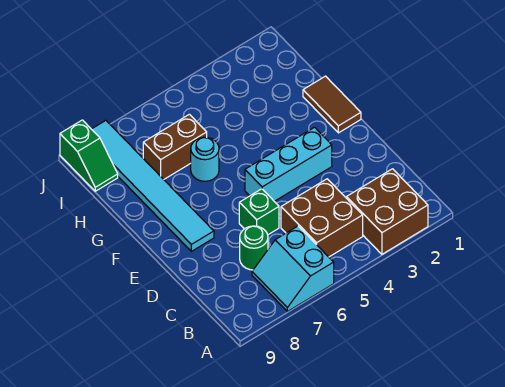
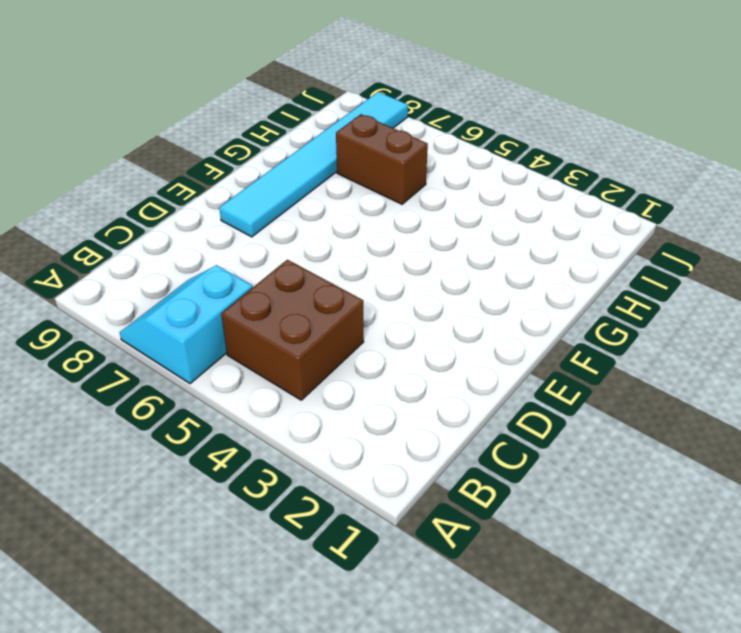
none -> brown brick A2:B3 level 1
none -> green round brick C7 level 1

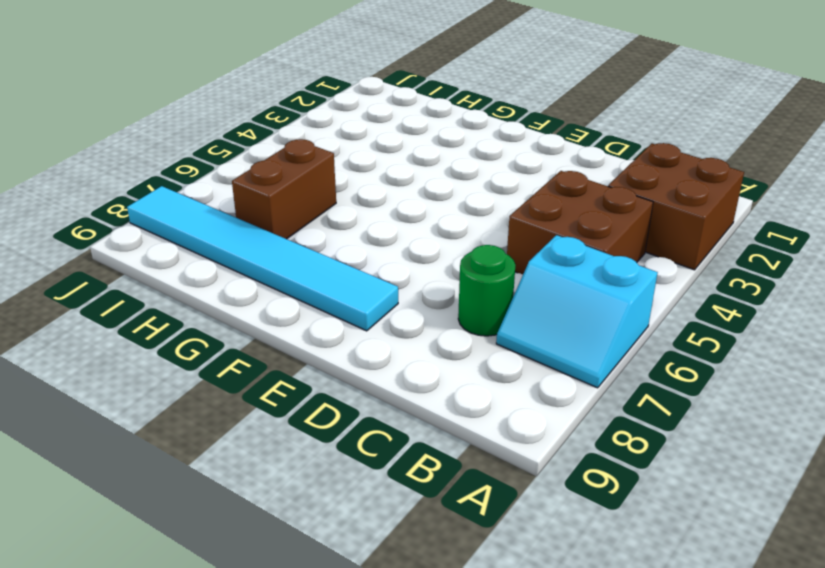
none -> green brick D6 level 1
none -> cyan brick E3:E5 level 1

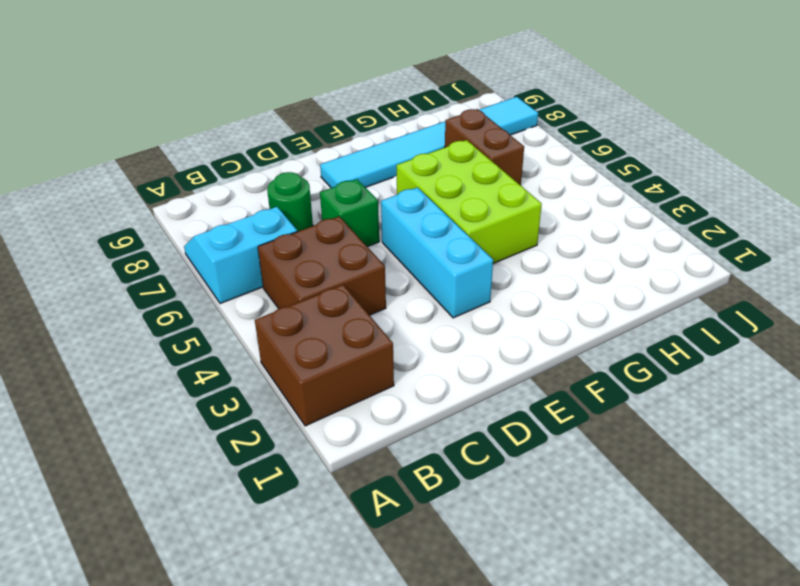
lime brick F4:G6 level 1 -> cyan round brick G6 level 1
none -> brown tile F1:G1 level 1
none -> green slope I9:J9 level 1 top J

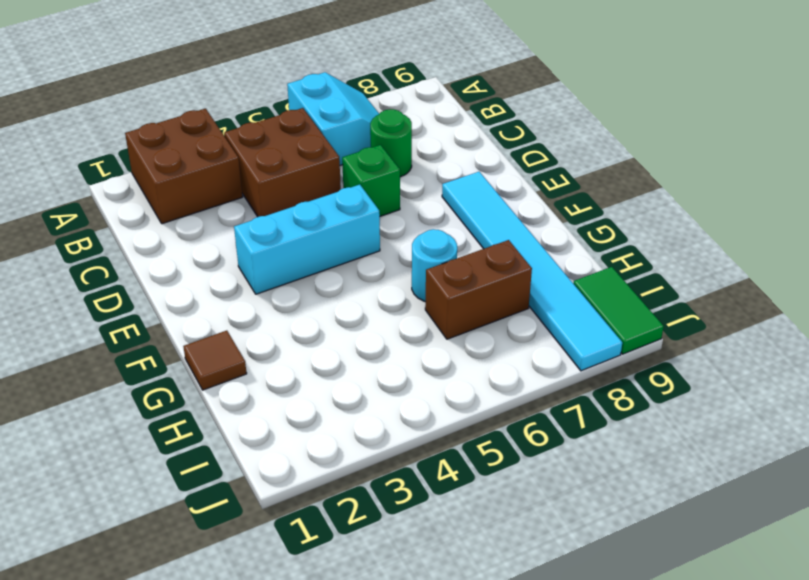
brown tile G1 level 1 -> brown tile F1:G1 level 1
green tile I9:J9 level 1 -> green slope I9:J9 level 1 top J

